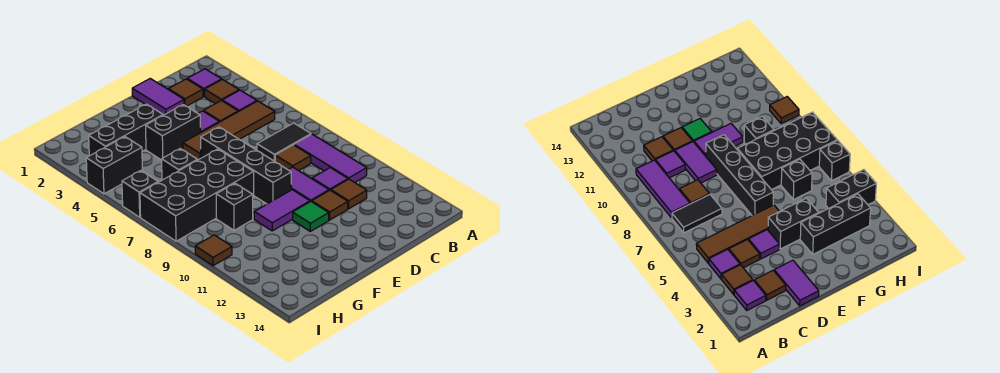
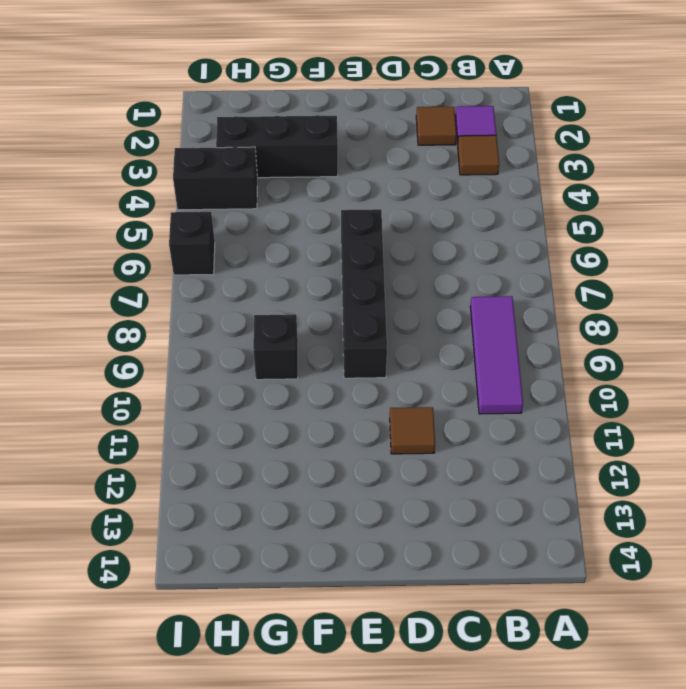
none -> purple tile B4 level 1
none -> brown tile B5:E5 level 1
none -> black tile B7:C7 level 1

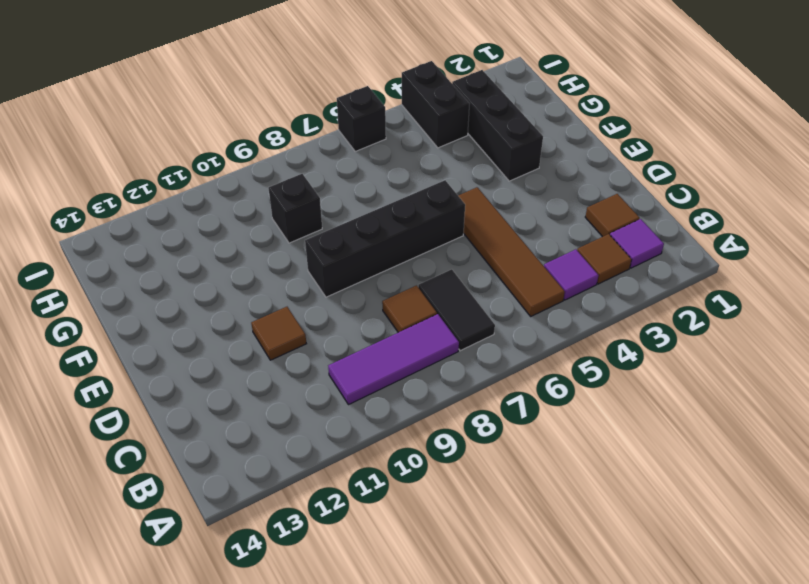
none -> brown tile C4 level 1
none -> purple tile C10 level 1
none -> brown tile C11 level 1

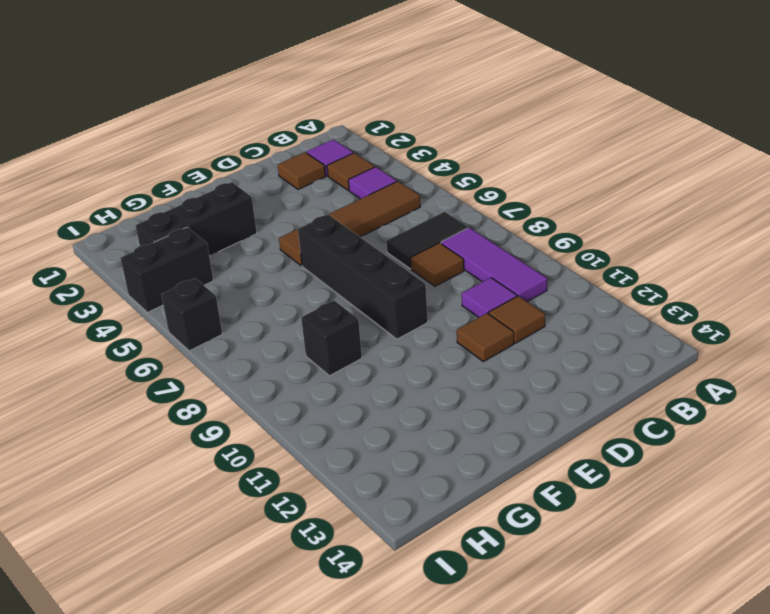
none -> brown tile C4 level 1
none -> purple tile D1:D2 level 1
none -> purple tile D4 level 1

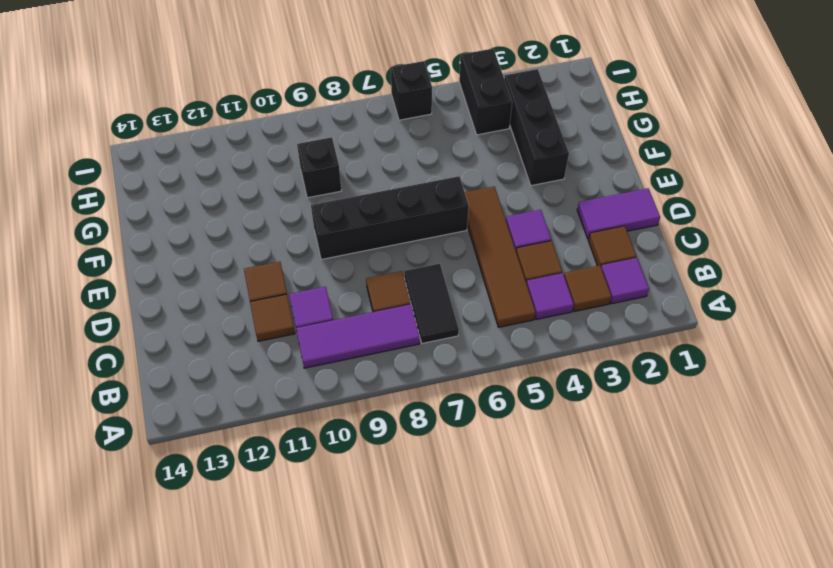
none -> purple tile D9:D10 level 1
none -> black brick E4:F4 level 1
none -> purple tile E10:F10 level 1

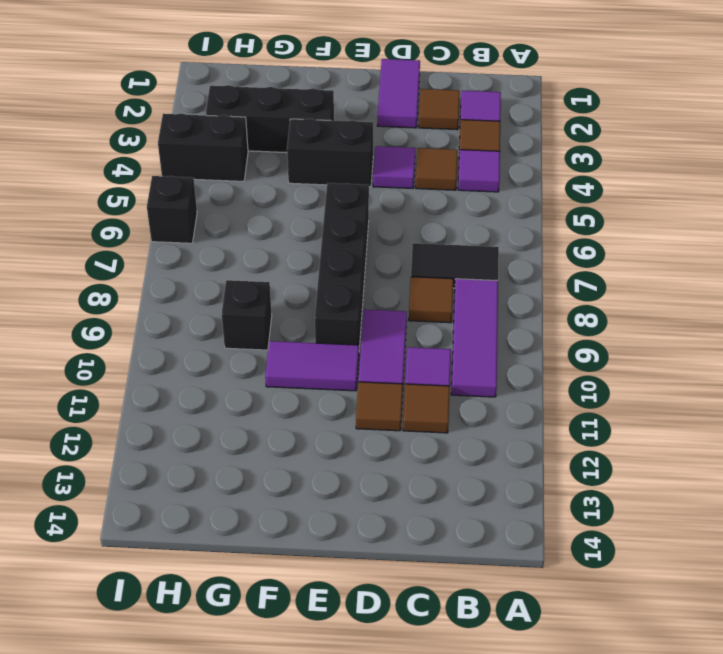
none -> brown tile B5:E5 level 1
none -> green tile E11 level 1
none -> black brick F7:I8 level 1

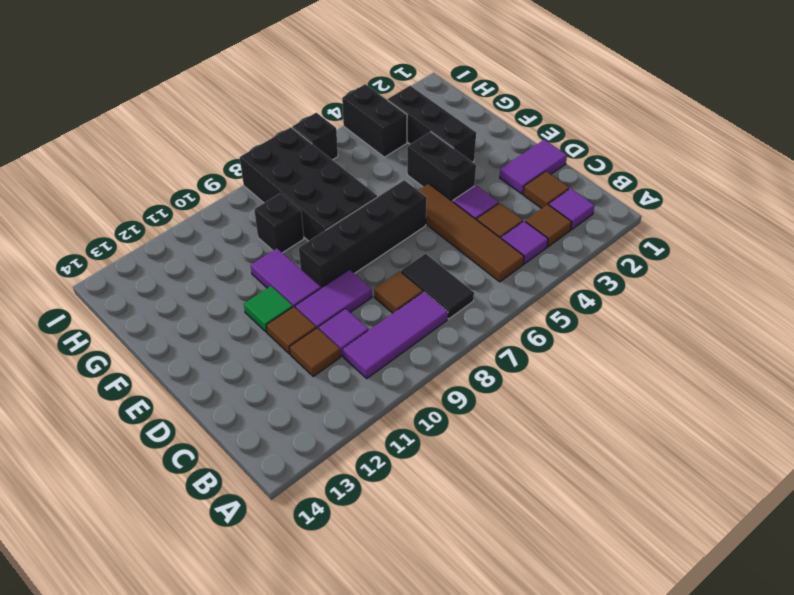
none -> black brick G6 level 1
none -> brown tile I10 level 1

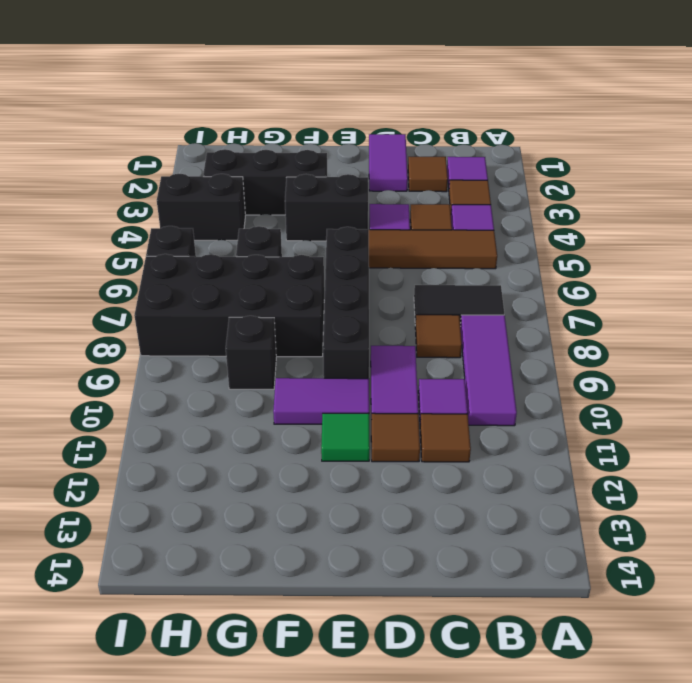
none -> brown tile I10 level 1

